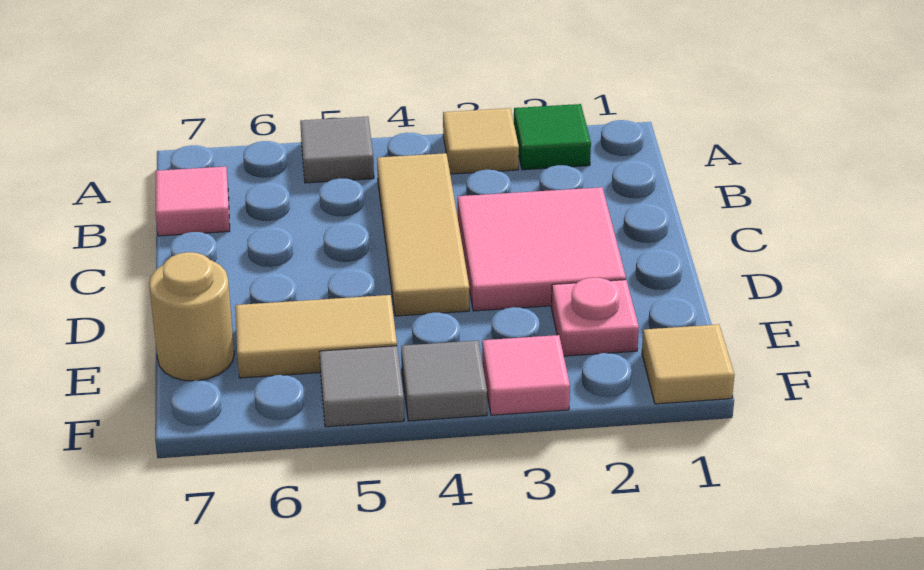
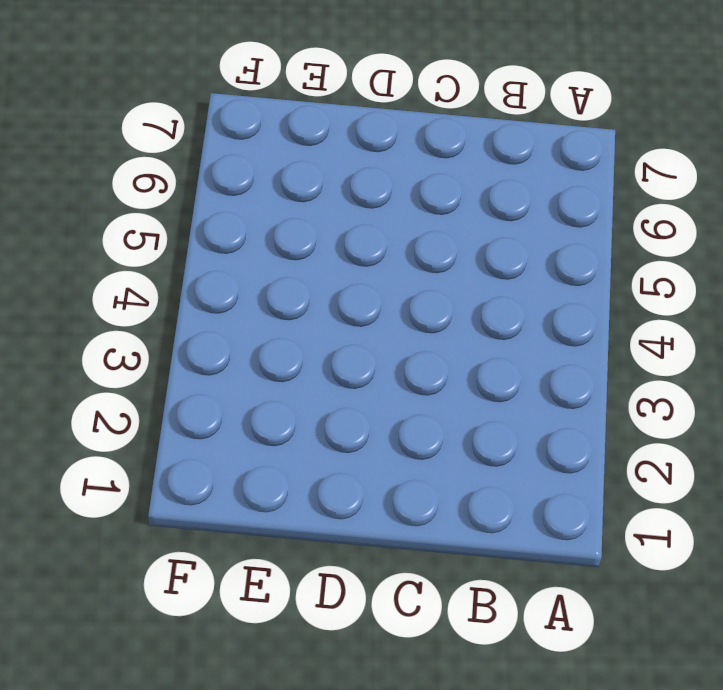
none -> green tile A2 level 1
none -> tan tile A3 level 1
none -> grey tile A5 level 1

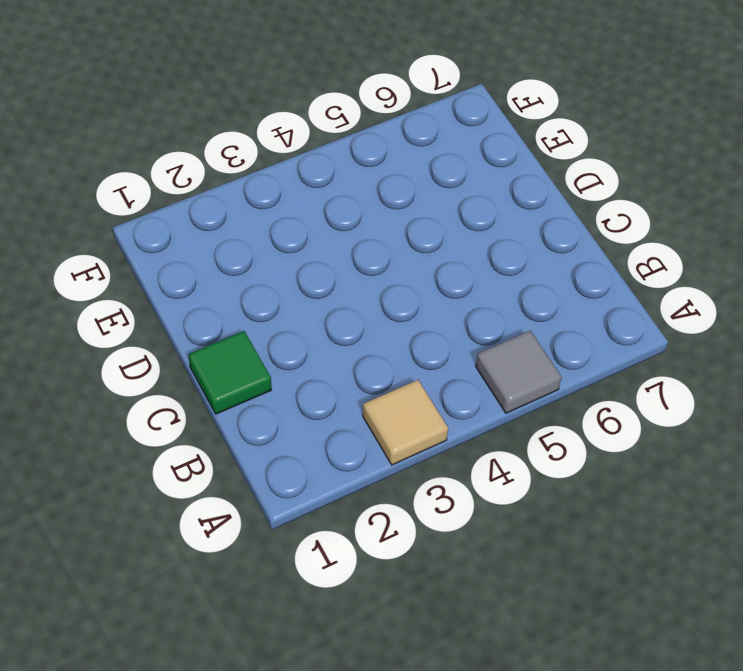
green tile C1 level 1 -> green tile A2 level 1
none -> tan tile B4:D4 level 1
none -> pink tile B7 level 1
none -> pink tile C2:D3 level 1

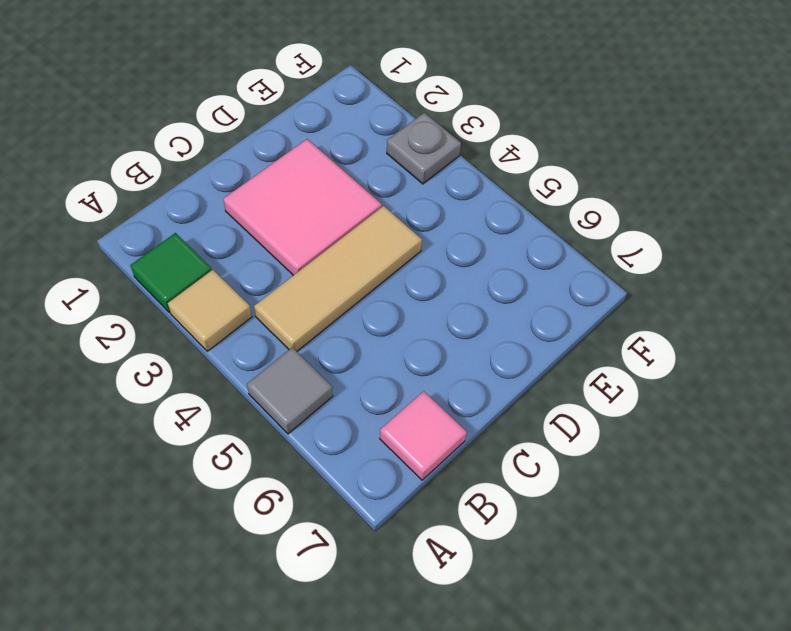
grey plate F3 level 1 -> pink tile F3 level 1
none -> pink plate E2 level 1
none -> tan tile E5:E6 level 1
none -> tan round brick E7 level 1

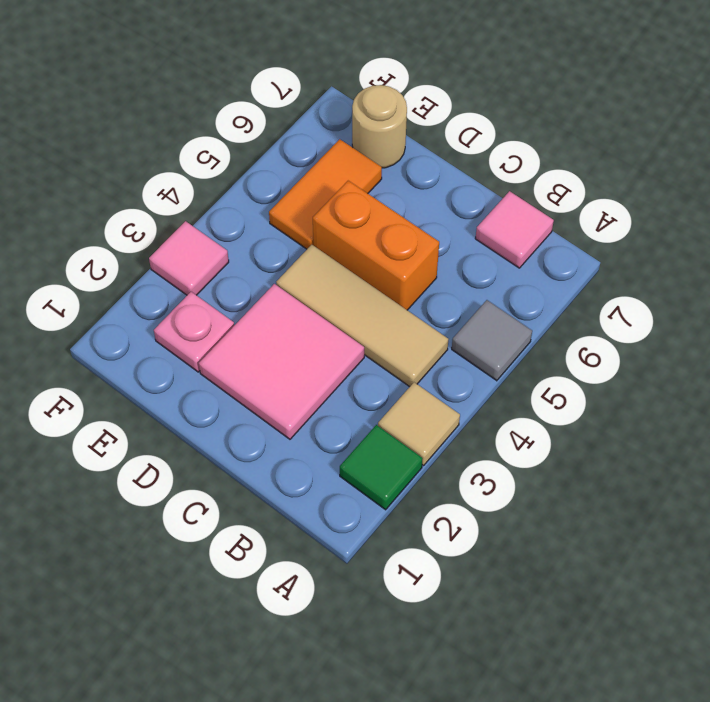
orange brick C5:D5 level 1 -> none
orange tile E5:E6 level 1 -> tan tile E5:E6 level 1
none -> tan tile F1 level 1
none -> grey tile F4 level 1
none -> grey tile F5 level 1

